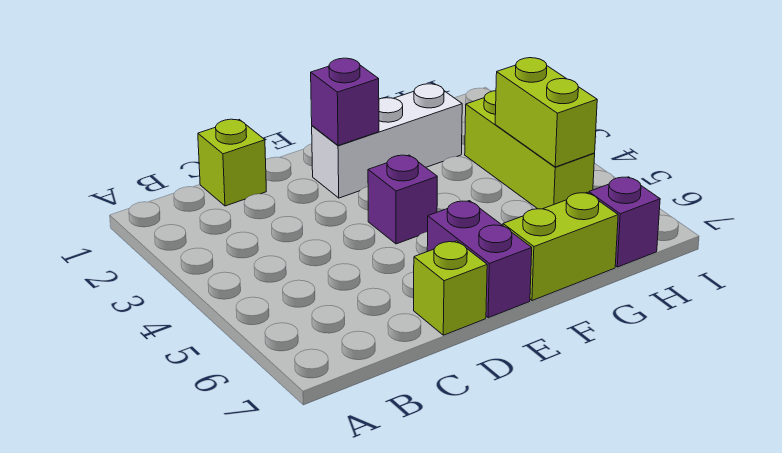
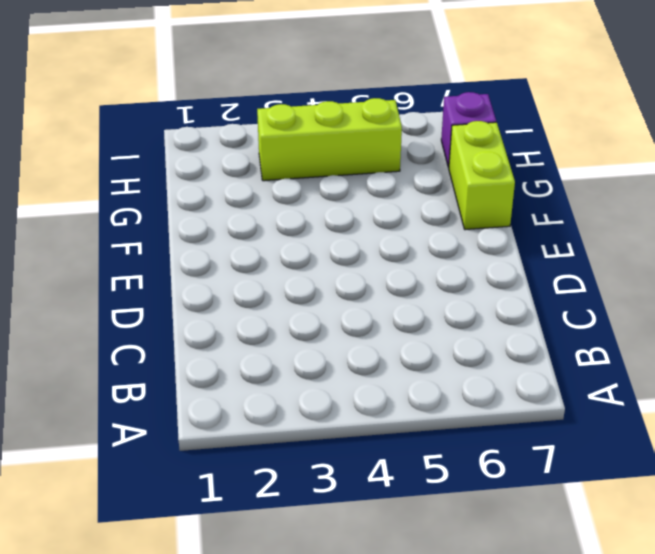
none -> lime brick C1 level 1
none -> lime brick D7 level 1

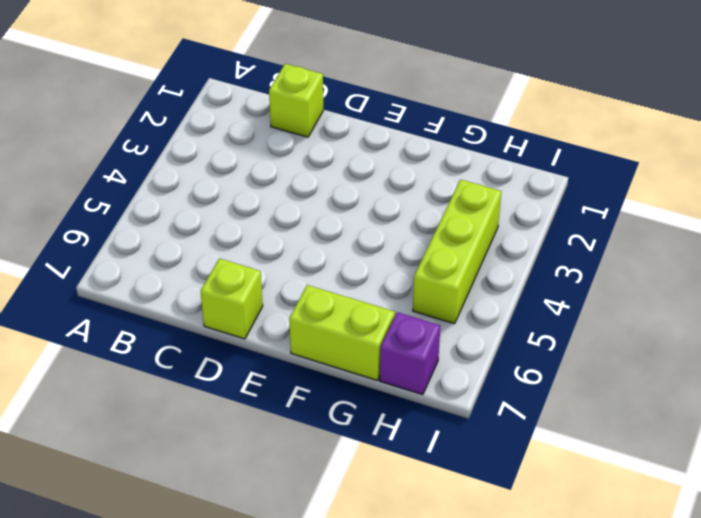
none -> white brick E2:G2 level 1
none -> purple brick E4 level 1

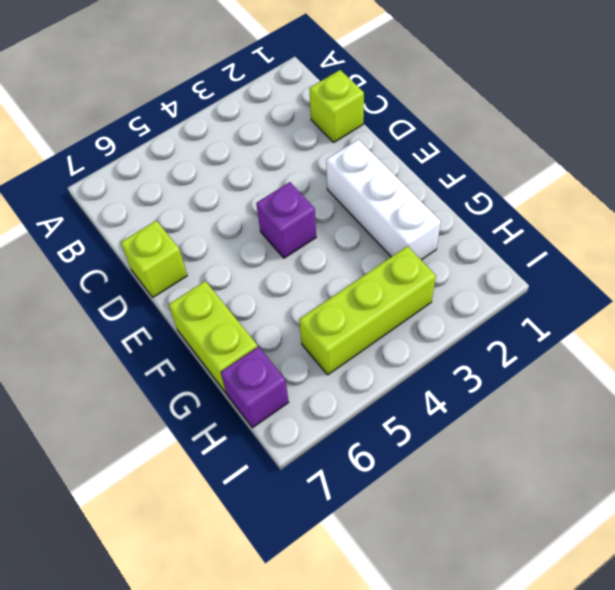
none -> purple brick E6:E7 level 1
none -> purple brick E2 level 2

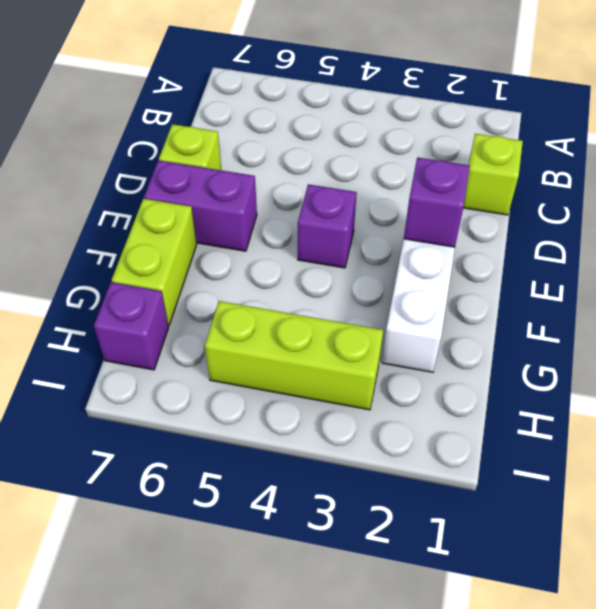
none -> lime brick H4:H5 level 2

